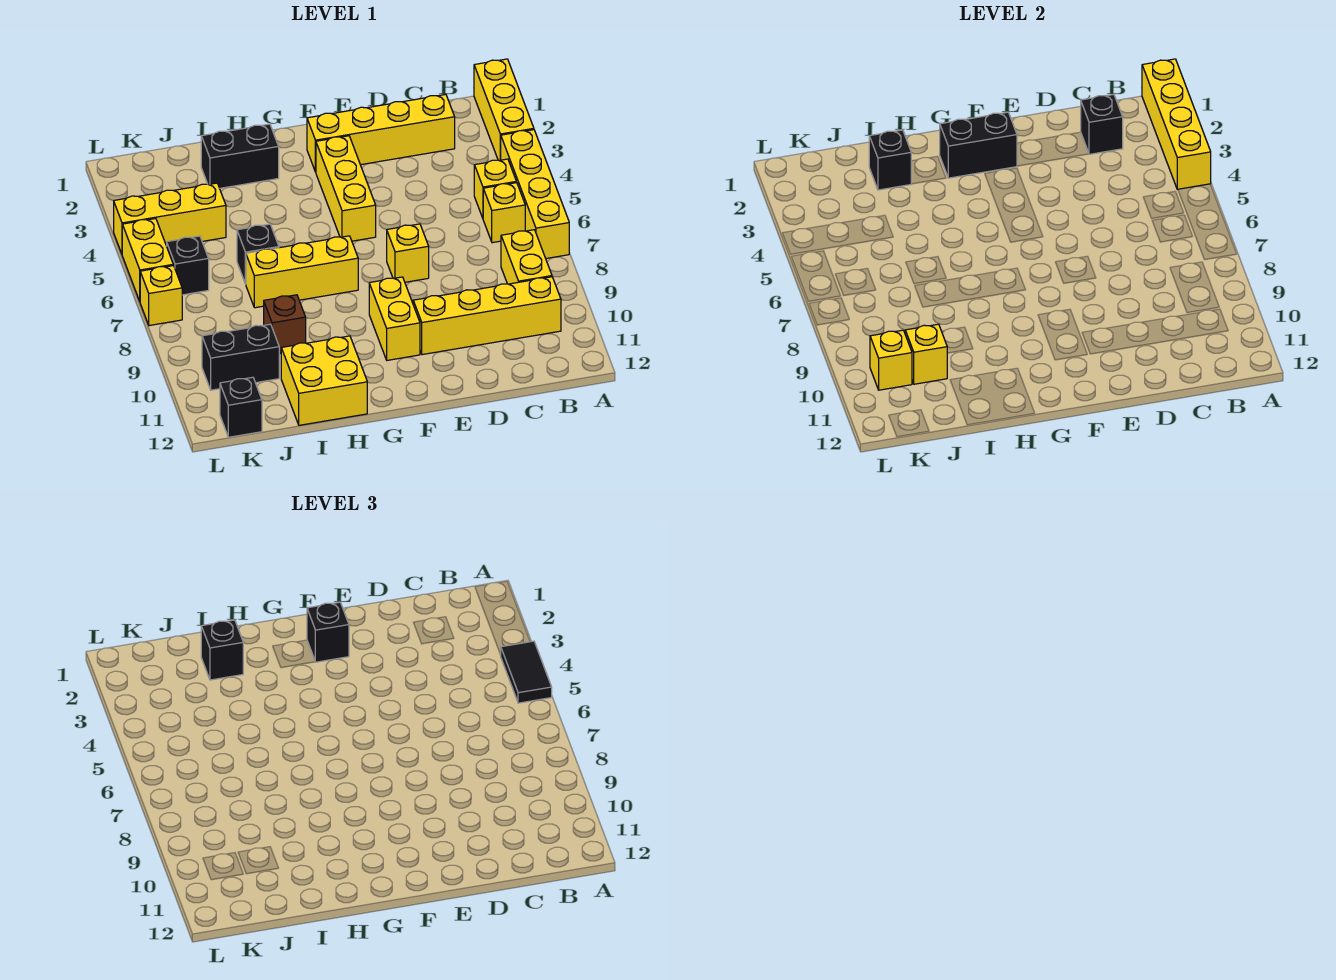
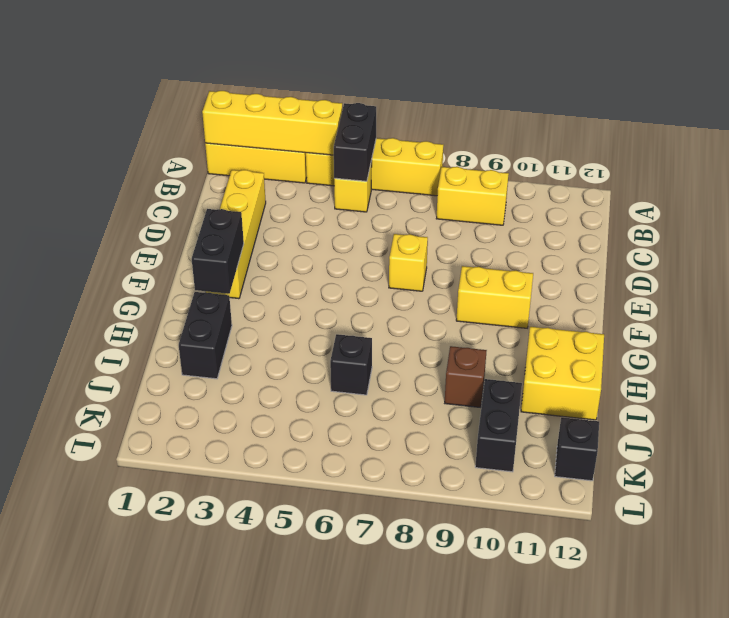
black brick A5:B5 level 2 -> none
none -> yellow brick B6 level 1
none -> yellow brick B10:E10 level 1
none -> yellow brick F3:F5 level 1
none -> yellow brick G7:I7 level 1

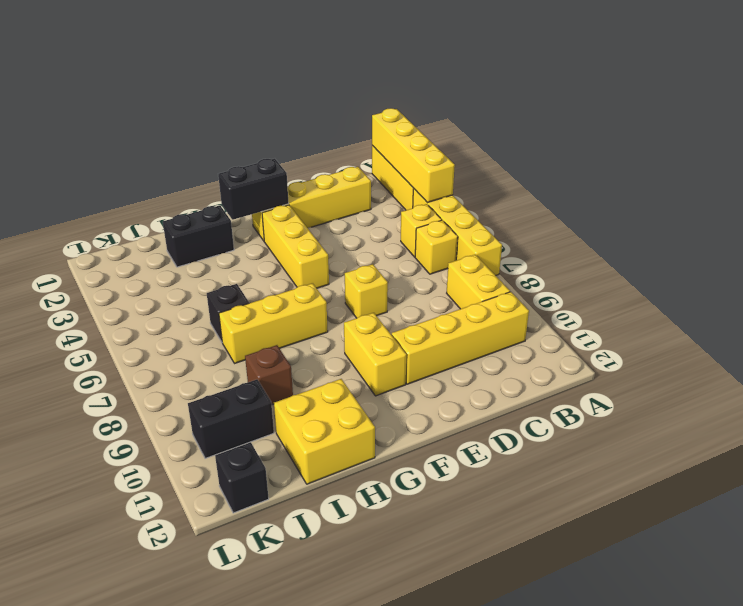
none -> yellow brick J4:L4 level 1
none -> black brick K6 level 1
none -> yellow brick L5:L6 level 1
none -> yellow brick L7 level 1

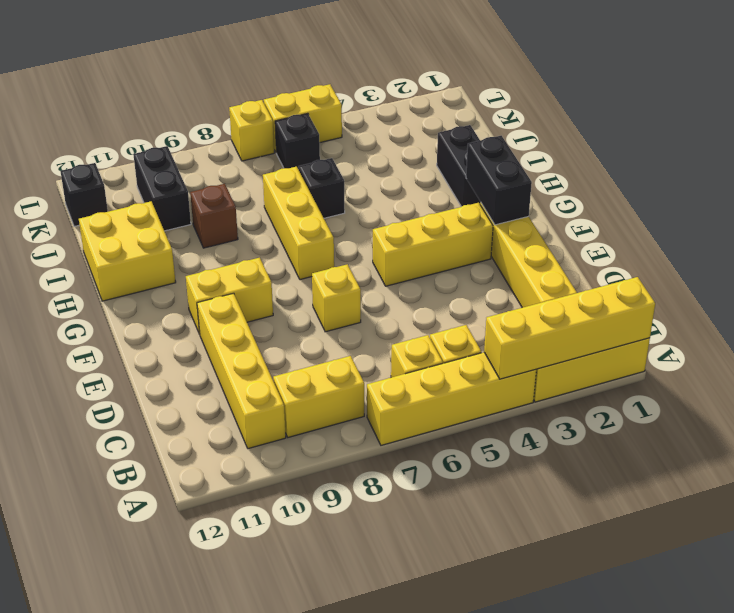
none -> yellow brick J4:L4 level 1
none -> black brick C2 level 2
none -> black brick I2 level 2
none -> yellow brick J10 level 2

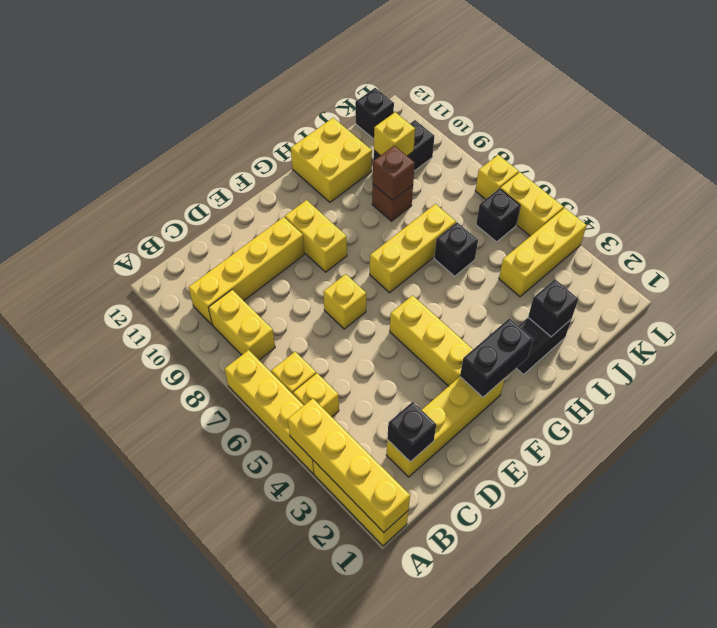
brown brick I9 level 2 -> none
none -> yellow brick K10 level 2
none -> black tile A4:A5 level 3
none -> black brick F2 level 3
none -> black brick I2 level 3

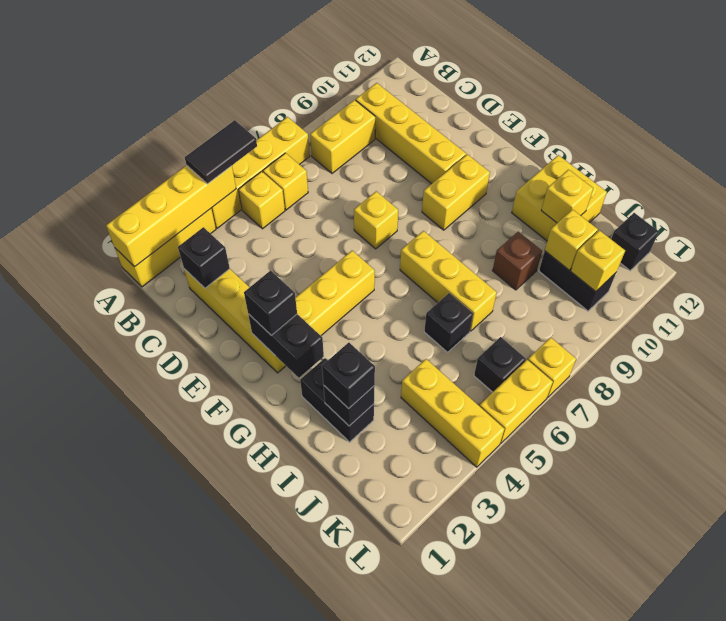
yellow brick I11 level 2 -> none

